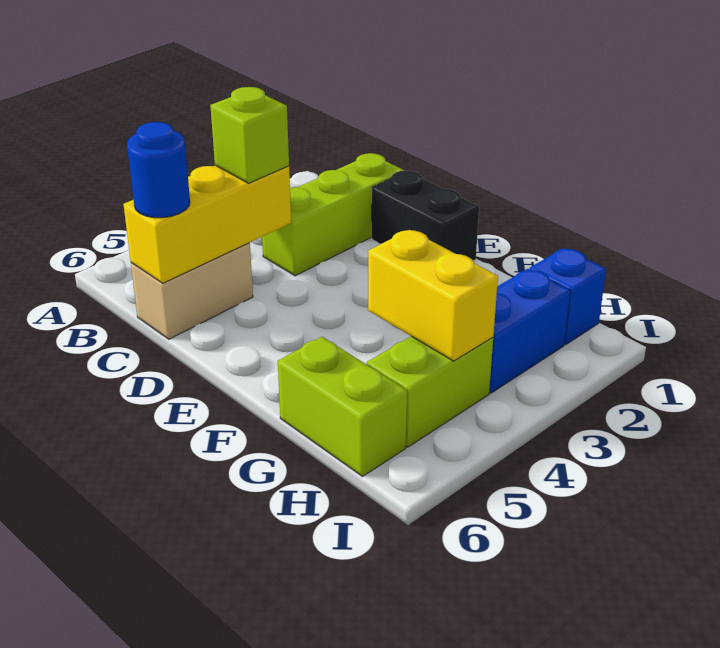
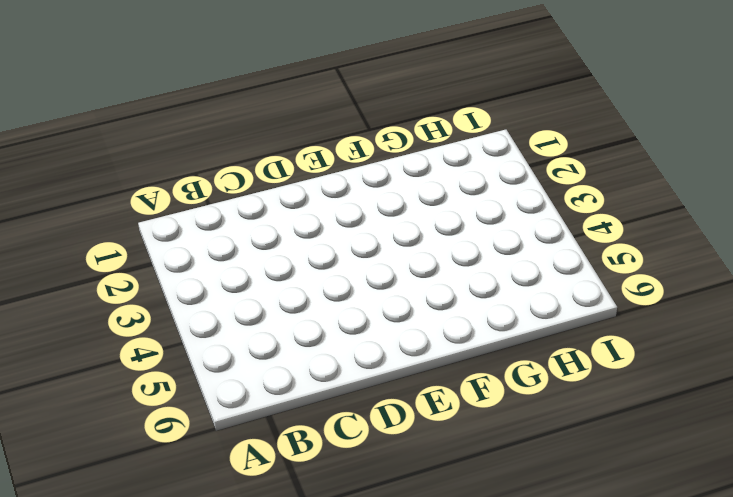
none -> lime brick C1:C3 level 1
none -> tan brick C5:C6 level 1

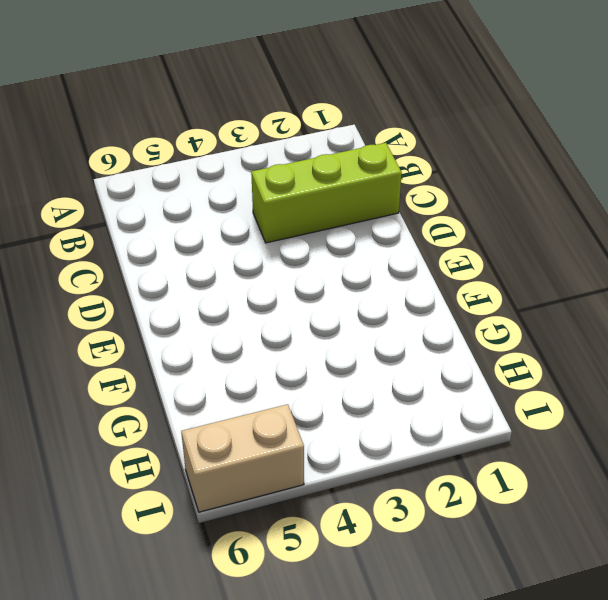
tan brick I5:I6 level 1 -> tan brick C5:C6 level 1
none -> black brick D1:E1 level 1
none -> lime brick G6:H6 level 1

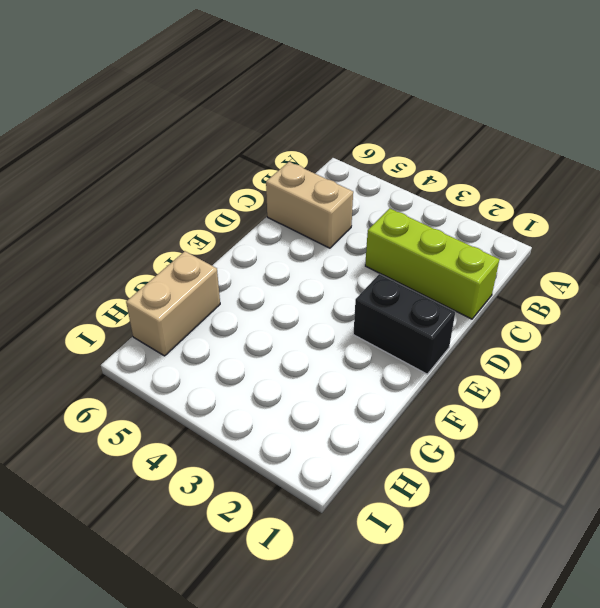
black brick E1:E2 level 1 -> black brick D1:E1 level 1
tan brick G6:H6 level 1 -> lime brick G6:H6 level 1
none -> blue brick H1 level 1
none -> blue brick H2:H3 level 1

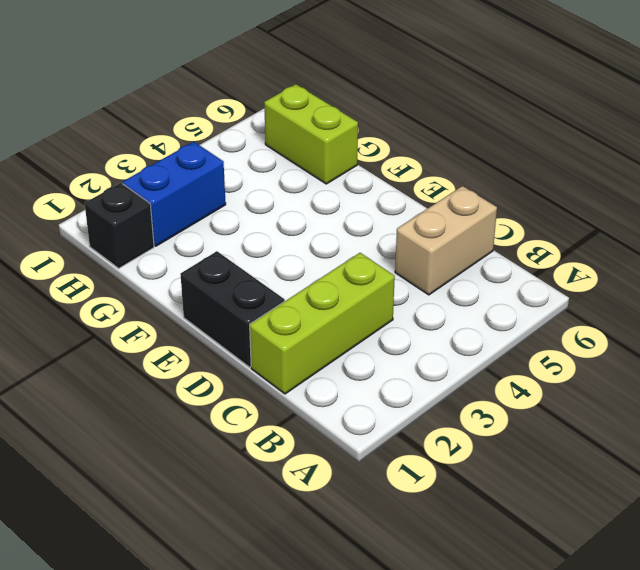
black brick H1 level 1 -> blue brick H1 level 1
none -> lime brick H4:H5 level 1
none -> yellow brick C4:C6 level 2

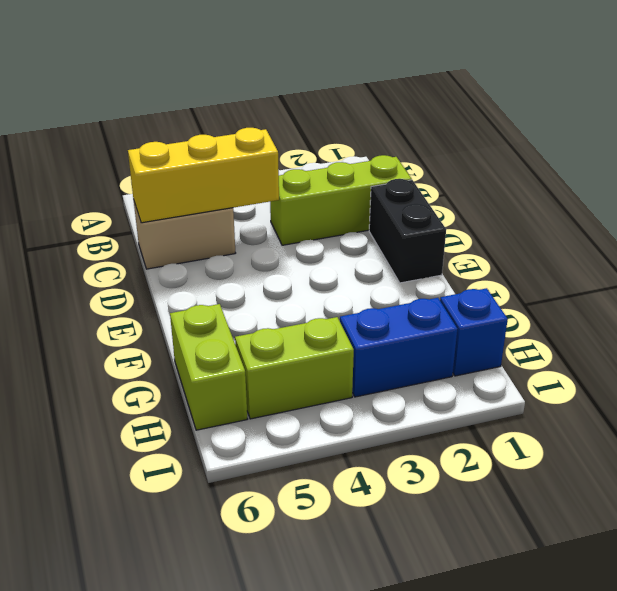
none -> yellow brick G4:H4 level 2
none -> lime brick C4 level 3

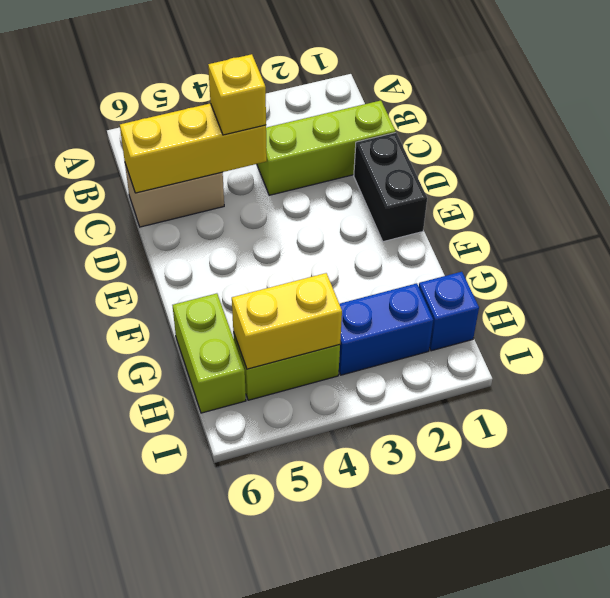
yellow brick C4 level 3 -> lime brick C4 level 3
yellow brick H4:H5 level 2 -> yellow brick G4:H4 level 2
none -> blue round brick C6 level 3

